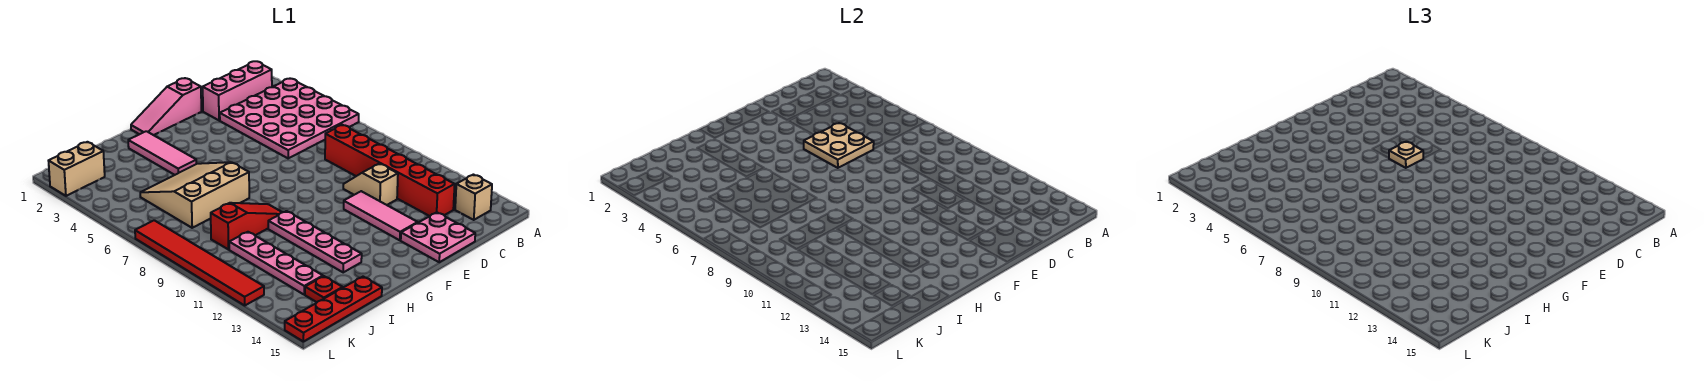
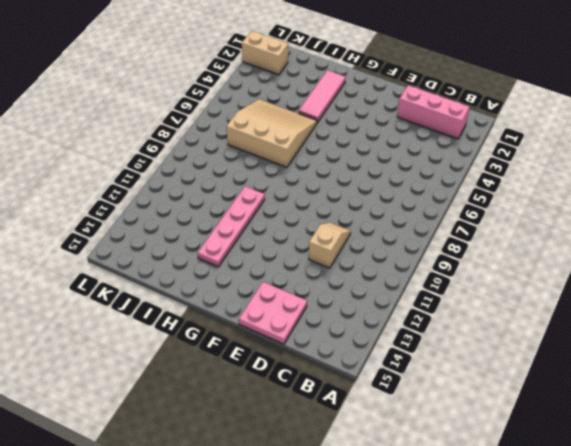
none -> pink plate A3:D6 level 1
none -> tan brick B14 level 1
none -> red brick C8:C13 level 1

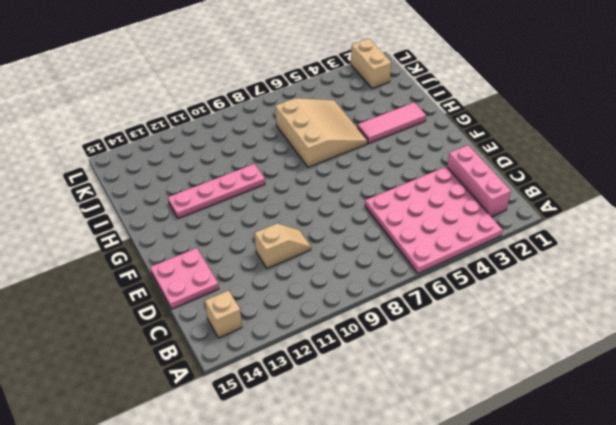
none -> red brick C8:C13 level 1
none -> pink slope E1:G1 level 1 top E
none -> pink tile E11:E13 level 1

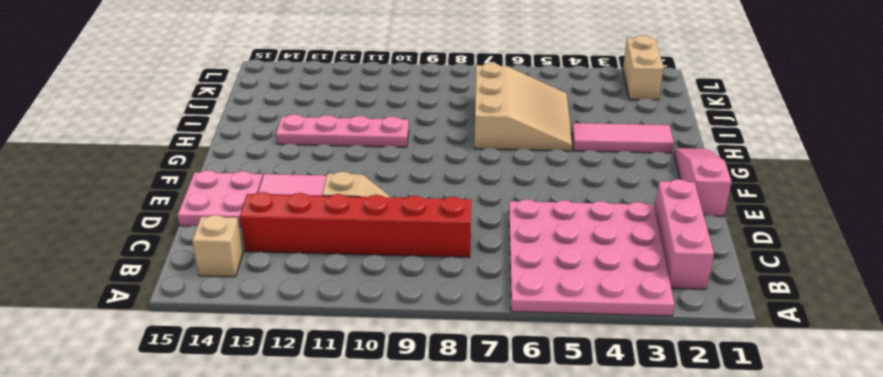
none -> red slope H9:J9 level 1 top J
none -> red plate I15:L15 level 1
none -> pink plate J10:J13 level 1

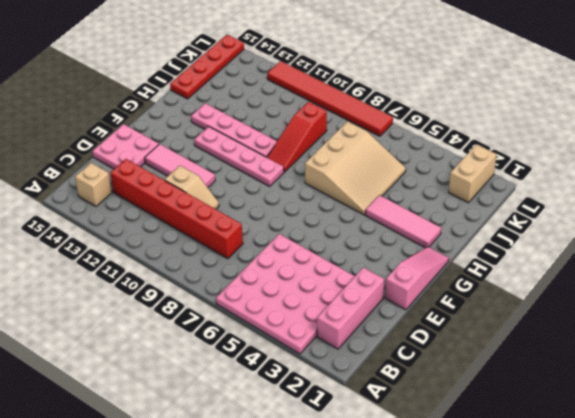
pink plate G9:G12 level 1 -> pink plate J10:J13 level 1
none -> red plate J14 level 1
none -> tan plate D5:E6 level 2
none -> tan plate E6 level 3

